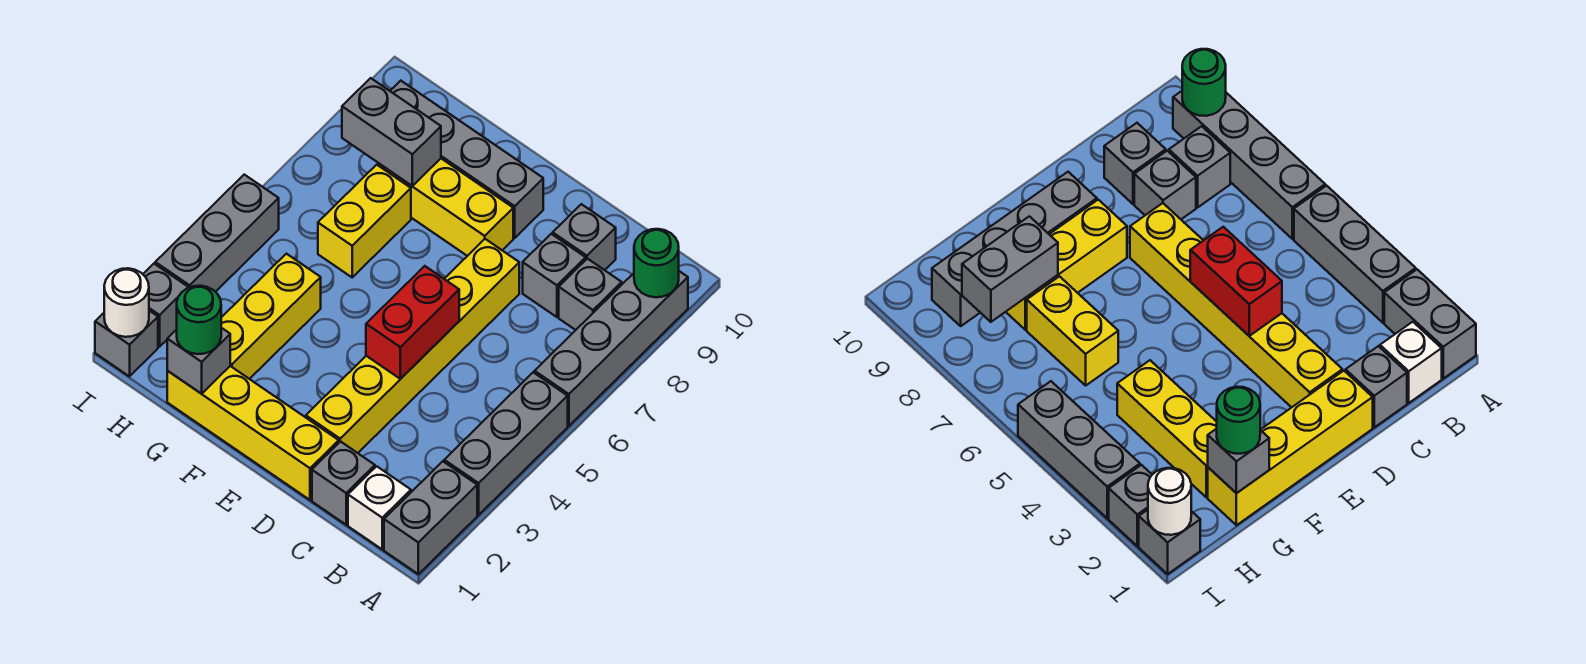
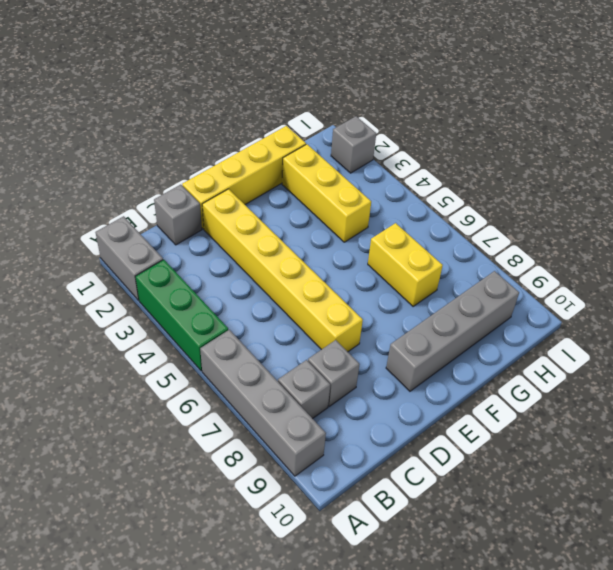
green brick A3:A5 level 1 -> grey brick A3:A5 level 1
none -> white brick B1 level 1
none -> grey brick C9 level 1
none -> yellow brick E8:G8 level 1

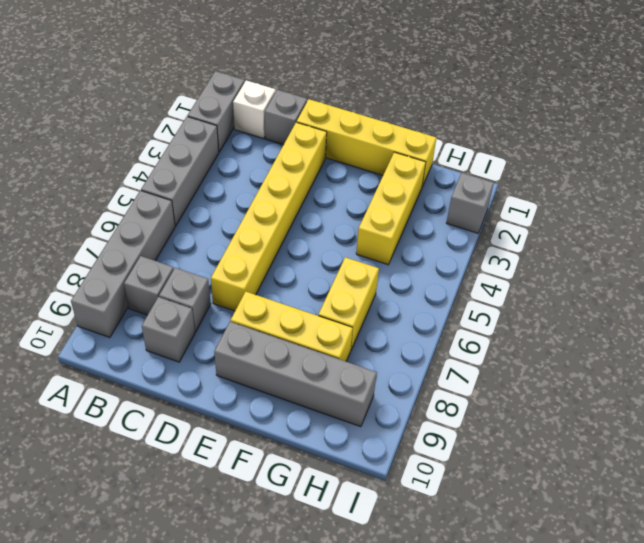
none -> grey brick I1 level 1
none -> grey brick I3:I5 level 1
none -> green round brick A9 level 2

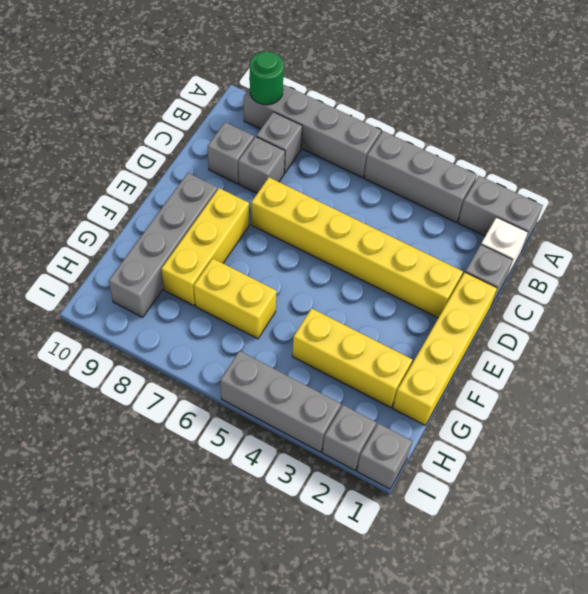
none -> red brick D4:D5 level 2
none -> grey brick G1 level 2
none -> grey brick G8:H8 level 2

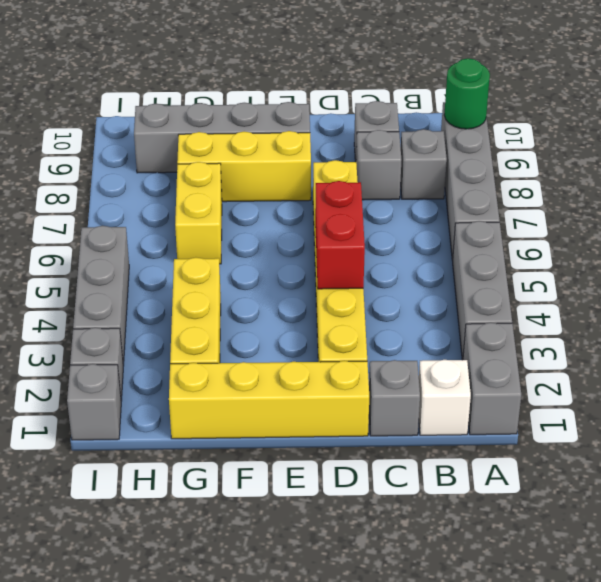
none -> grey brick G1 level 2
none -> grey brick G8:H8 level 2
none -> white round brick I1 level 2

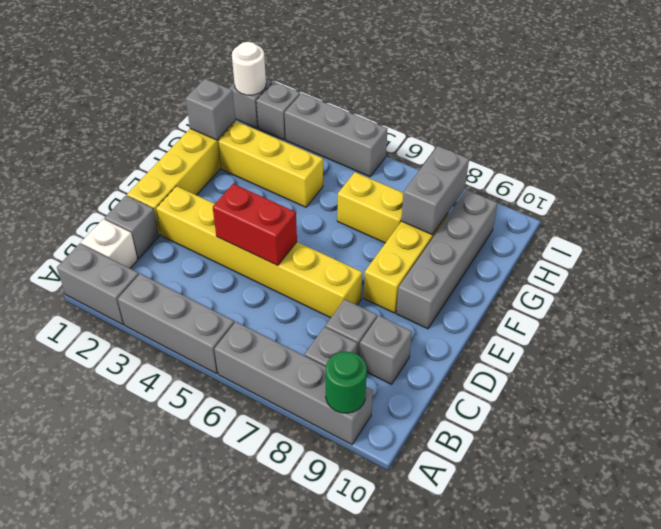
none -> green round brick G1 level 3

